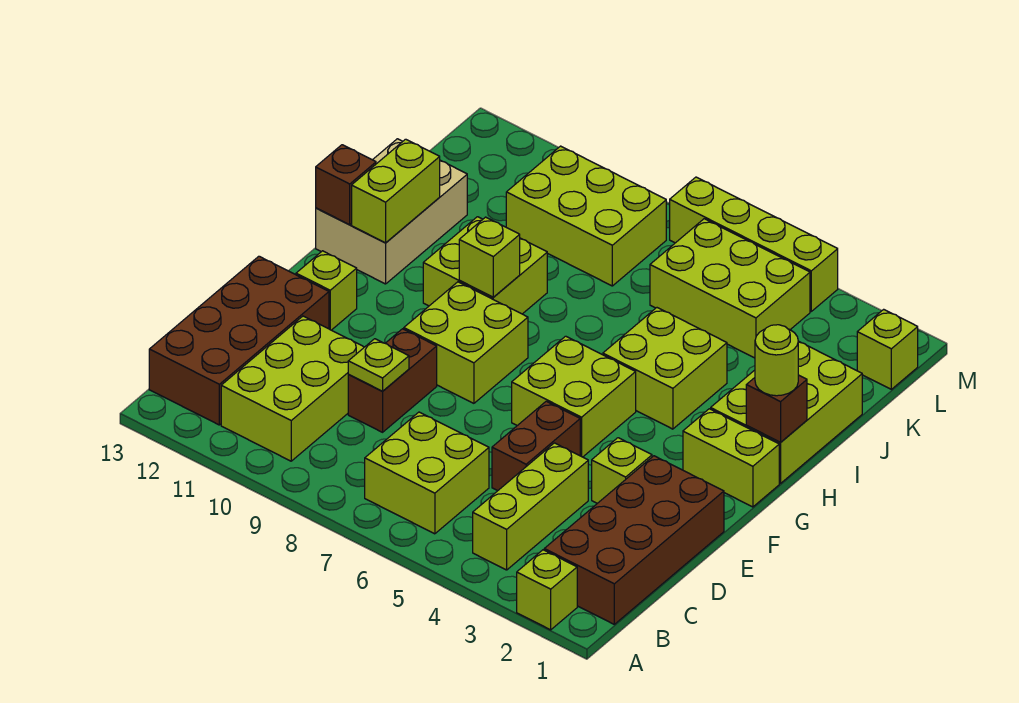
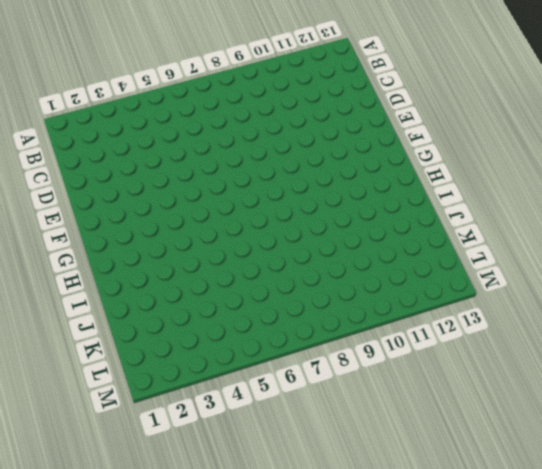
none -> lime brick A2 level 1
none -> brown brick B1:E2 level 1
none -> lime brick B4:D4 level 1

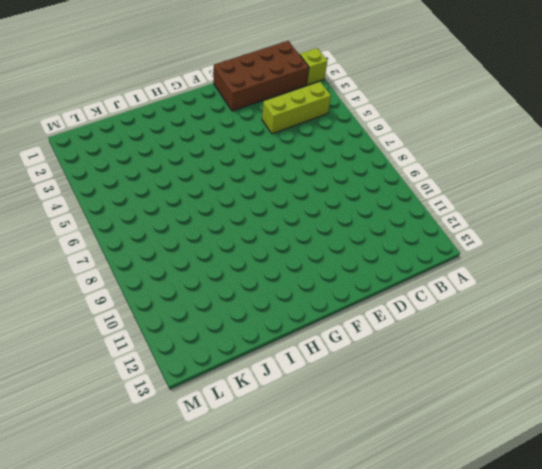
none -> lime brick B6:C7 level 1
none -> lime brick B10:D11 level 1
none -> brown brick B12:E13 level 1

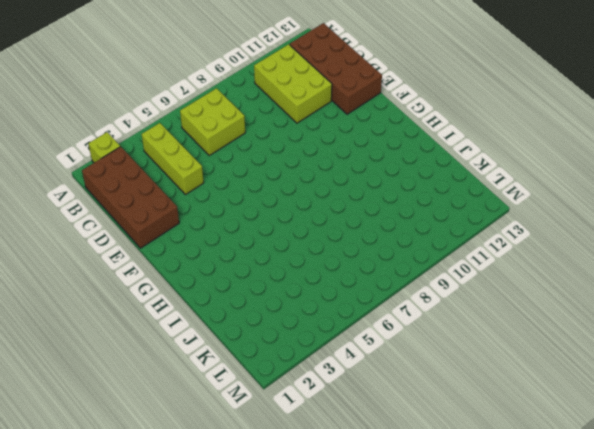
none -> brown brick D5:E5 level 1
none -> brown brick D9:E9 level 1
none -> lime brick E3 level 1

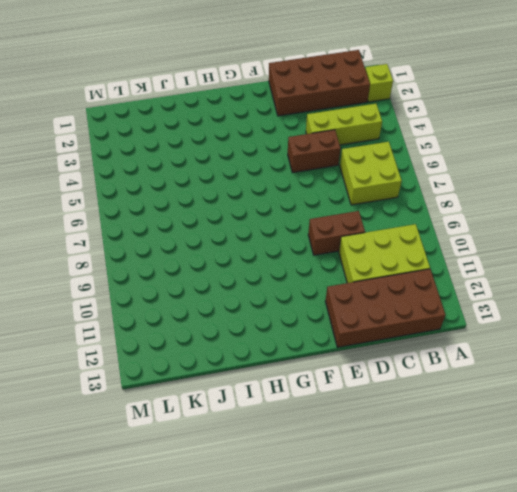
none -> lime brick E3 level 1
none -> lime brick F5:G6 level 1
none -> lime brick F8:G9 level 1

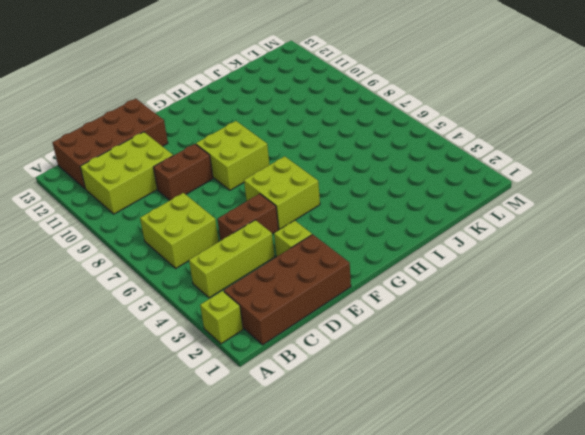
none -> lime brick F12 level 1
none -> lime brick G1:G2 level 1
none -> lime brick H1:J2 level 1

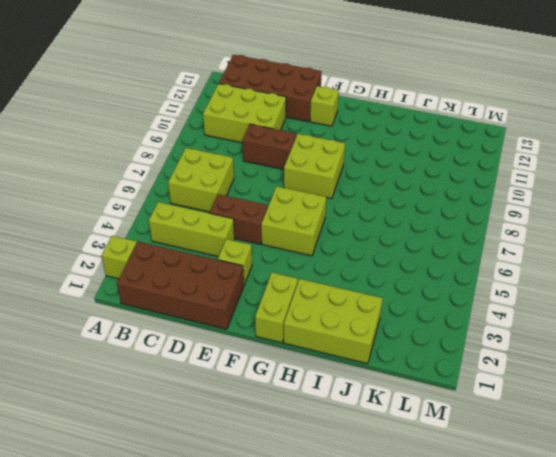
none -> lime brick H4:I5 level 1
none -> lime brick H9:I10 level 1
none -> tan brick H12:J13 level 1

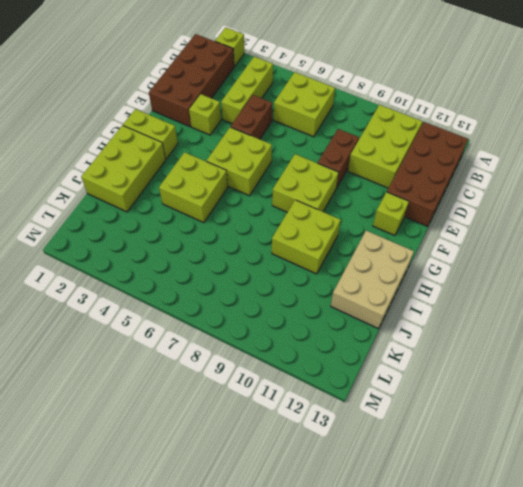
none -> lime brick K4:L6 level 1
none -> lime brick K8:L10 level 1
none -> lime brick L1 level 1

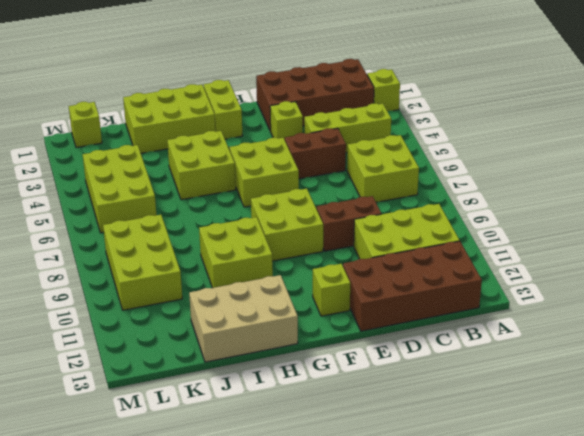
none -> lime brick M4:M7 level 1
none -> lime plate D9 level 2
none -> brown brick H1 level 2

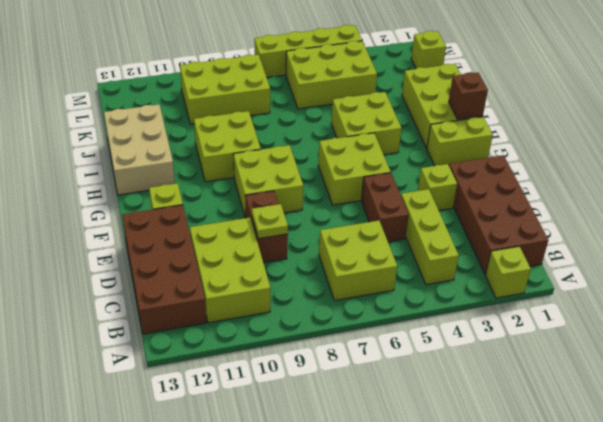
none -> lime brick H9 level 2
none -> lime brick H12:I12 level 2
none -> brown brick H13 level 2

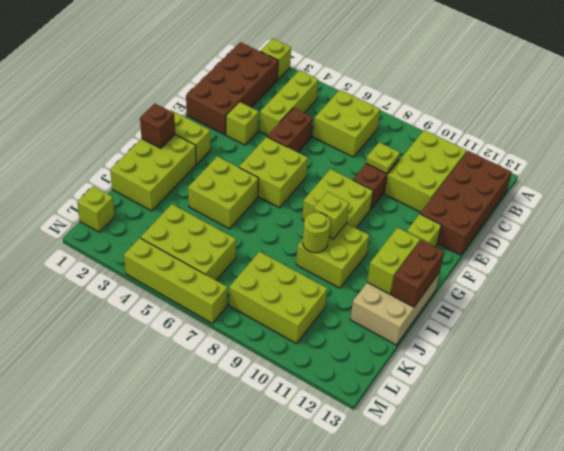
brown brick H13:I13 level 2 -> brown brick H13 level 2
lime round brick I9 level 2 -> lime round brick H1 level 3

